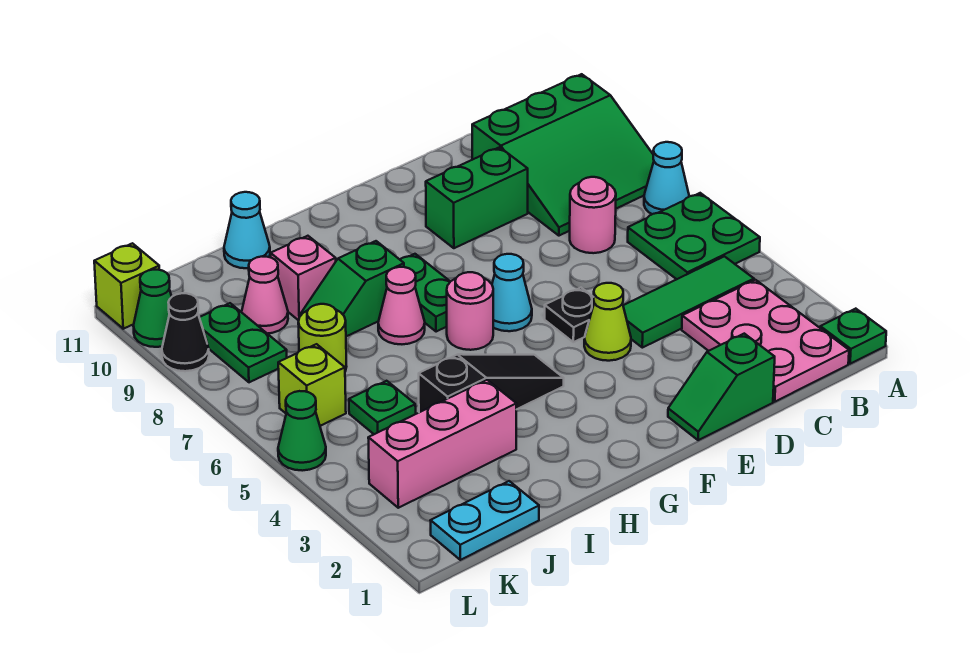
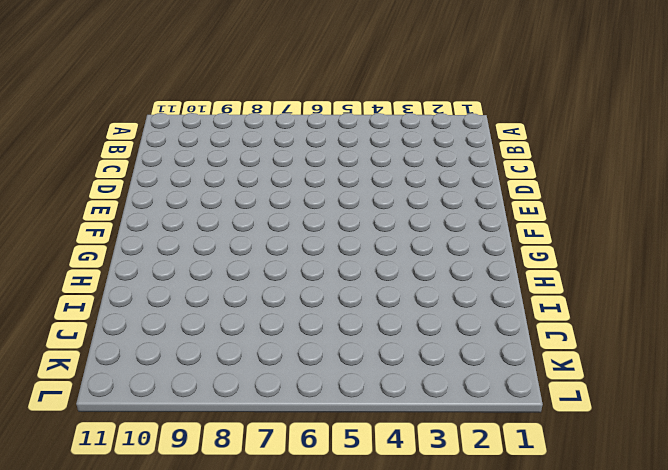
none -> green plate A1 level 1
none -> green plate A5:B6 level 1
none -> cyan cone A7 level 1
none -> green slope A8:C10 level 1 top 10

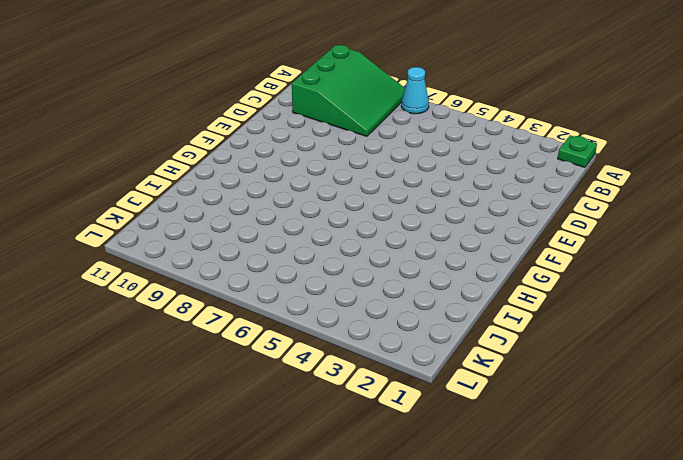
none -> green plate A5:B6 level 1
none -> pink plate B1:C3 level 1
none -> green tile B4:D4 level 1
none -> pink round brick C7 level 1

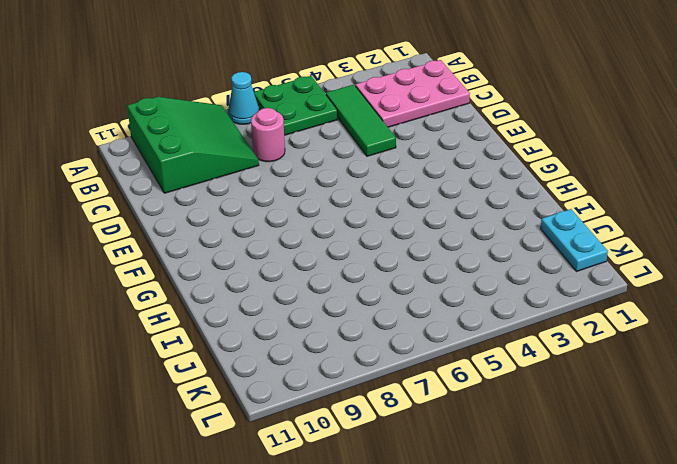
none -> green plate A1 level 1
none -> green slope D1:E1 level 1 top D
none -> green brick D9:E9 level 1
none -> lime cone E4 level 1

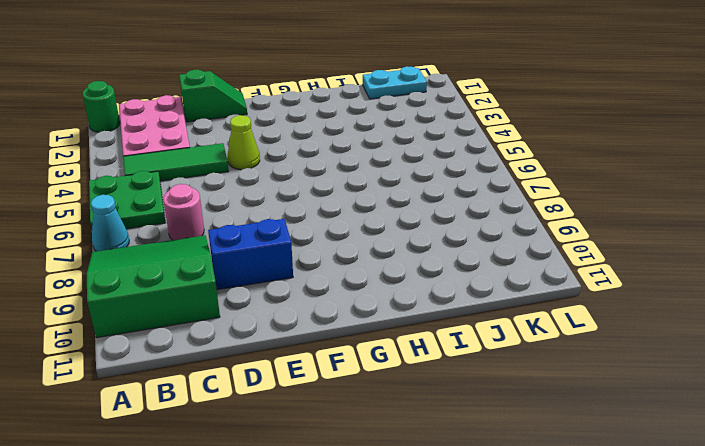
green round brick A1 level 1 -> green plate A1 level 1
blue brick D9:E9 level 1 -> green brick D9:E9 level 1
none -> black plate E5 level 1
none -> cyan cone F6 level 1
none -> black slope G4:I4 level 1 top I
none -> pink round brick G6 level 1

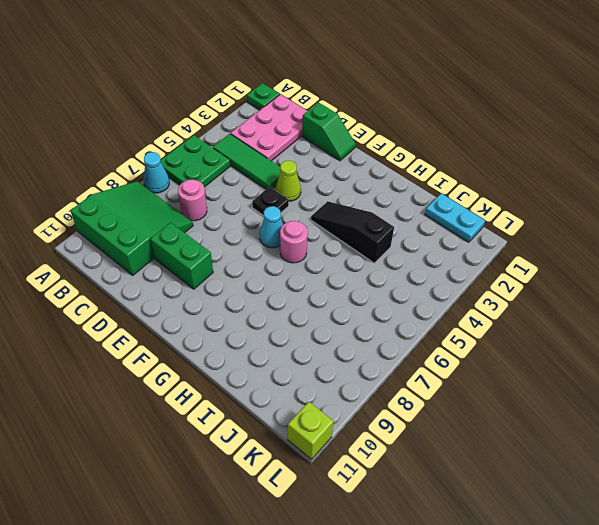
none -> green plate G7:G8 level 1
none -> pink cone H7 level 1
none -> green slope H8:I8 level 1 top H
none -> pink brick I3:K3 level 1

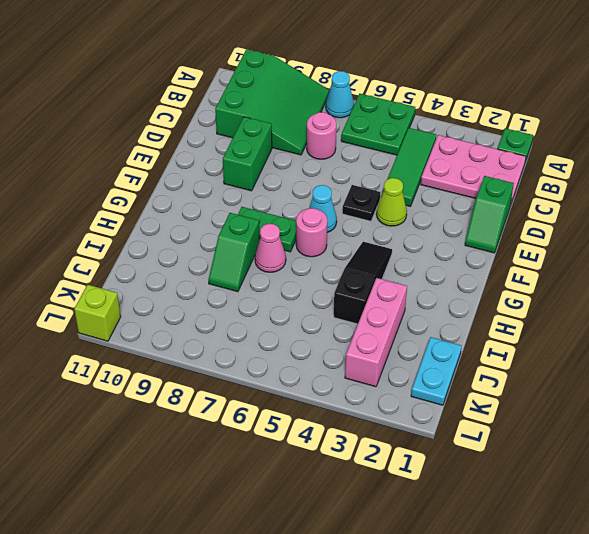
none -> pink brick I9 level 1
none -> cyan cone I11 level 1
none -> green plate J5 level 1
none -> lime round brick J7 level 1

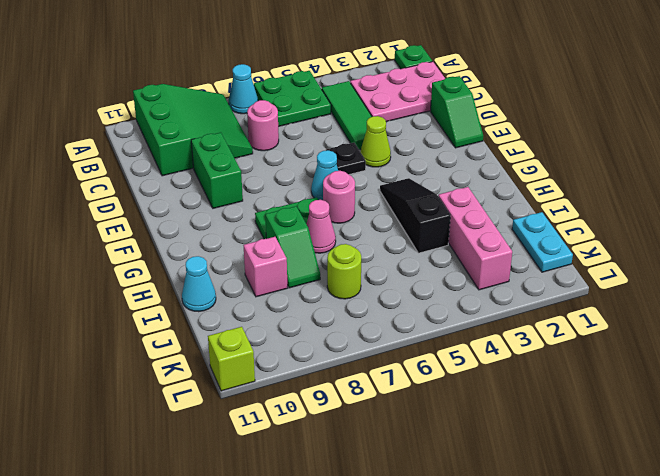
none -> green plate J5 level 1
none -> pink cone J9 level 1
none -> lime brick K6 level 1
none -> green plate K8:K9 level 1

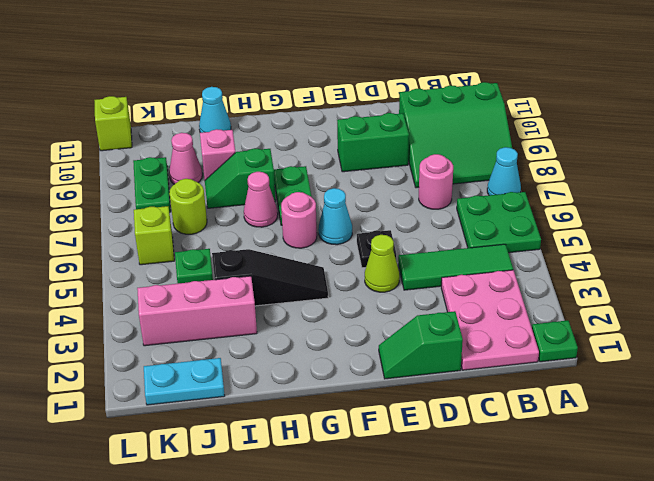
none -> green cone L5 level 1
none -> black cone L9 level 1
none -> green cone L10 level 1

